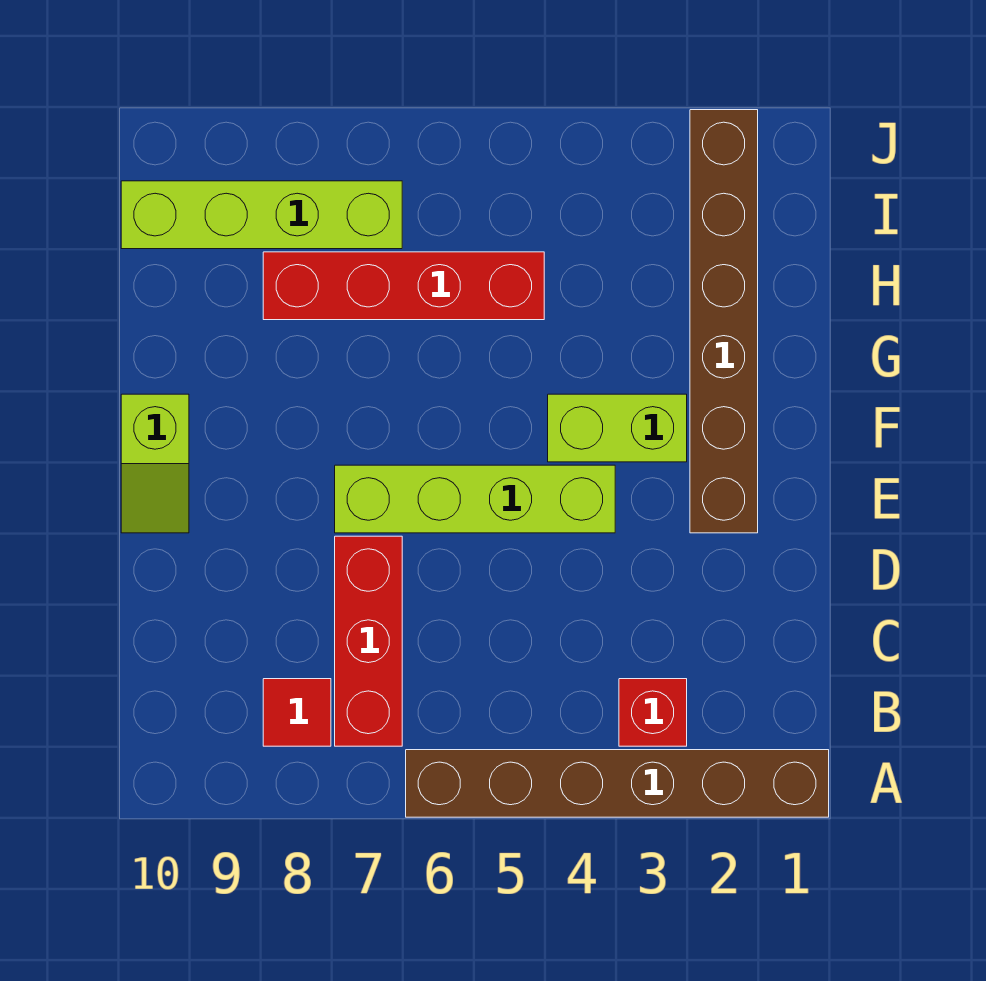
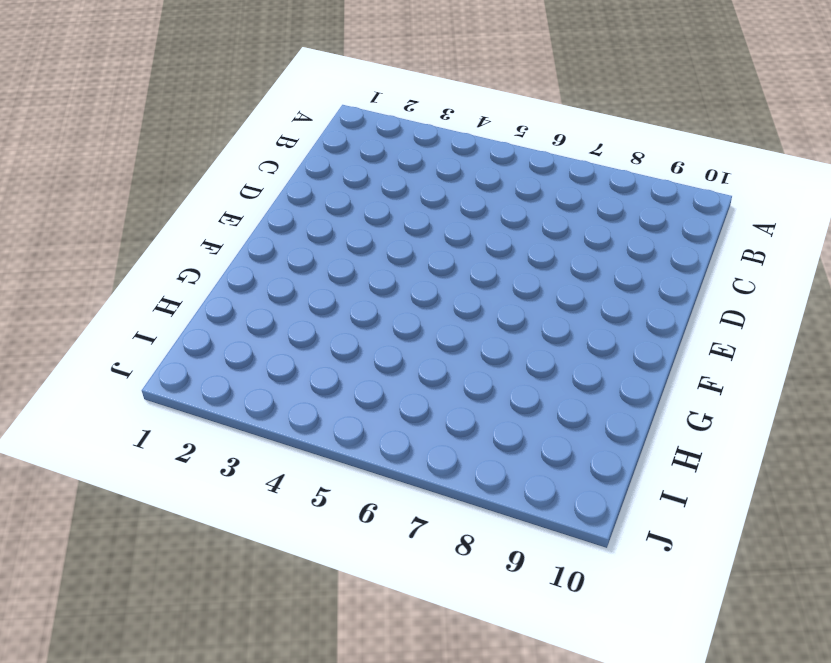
none -> brown brick A1:A6 level 1
none -> red brick B3 level 1

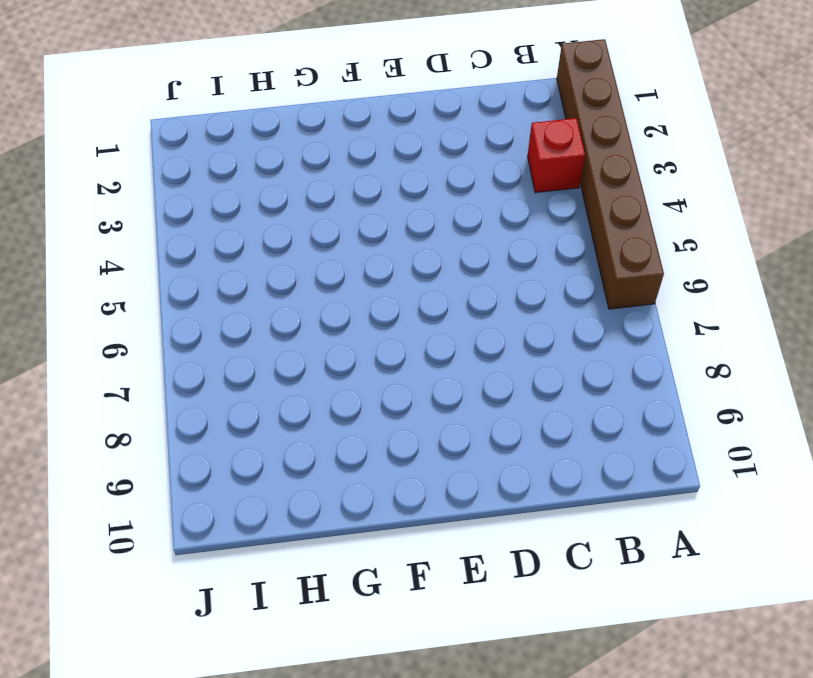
none -> red brick B7:D7 level 1
none -> red tile B8 level 1

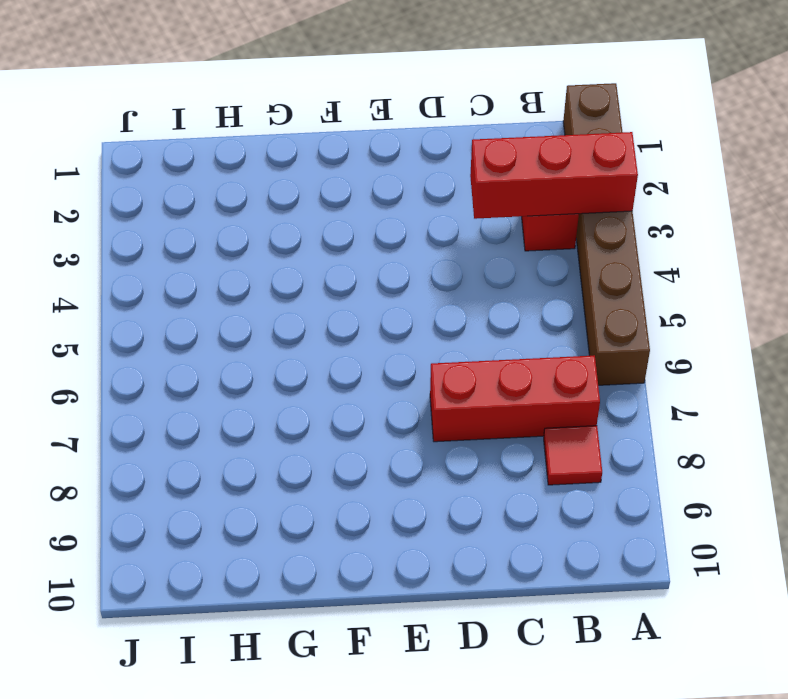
red brick A3:C3 level 2 -> none
none -> brown brick E2:J2 level 1
none -> lime brick E4:E7 level 1

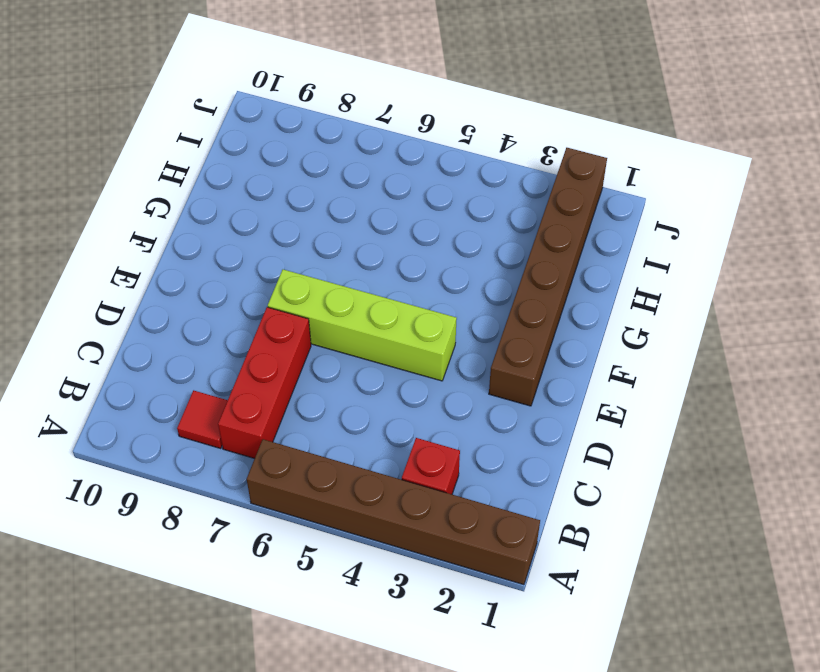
none -> lime slope E10:F10 level 1 top F
none -> lime brick F3:F4 level 1

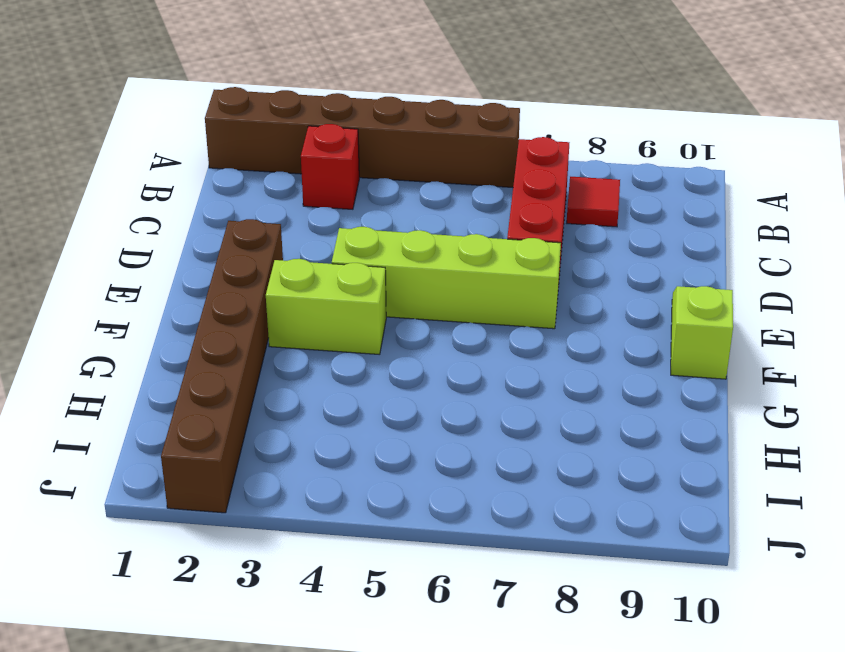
none -> red brick H5:H8 level 1
none -> lime brick I7:I10 level 1

